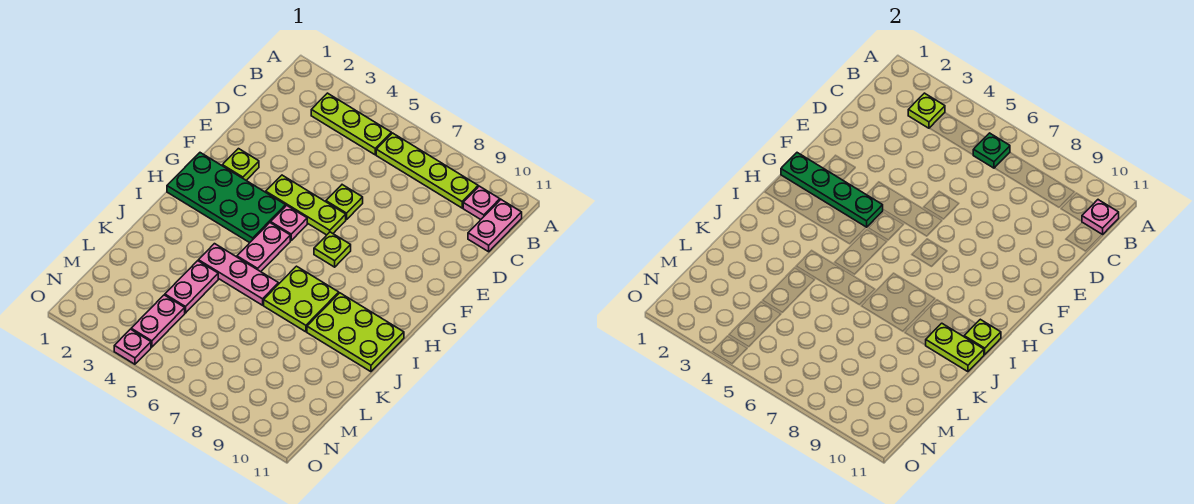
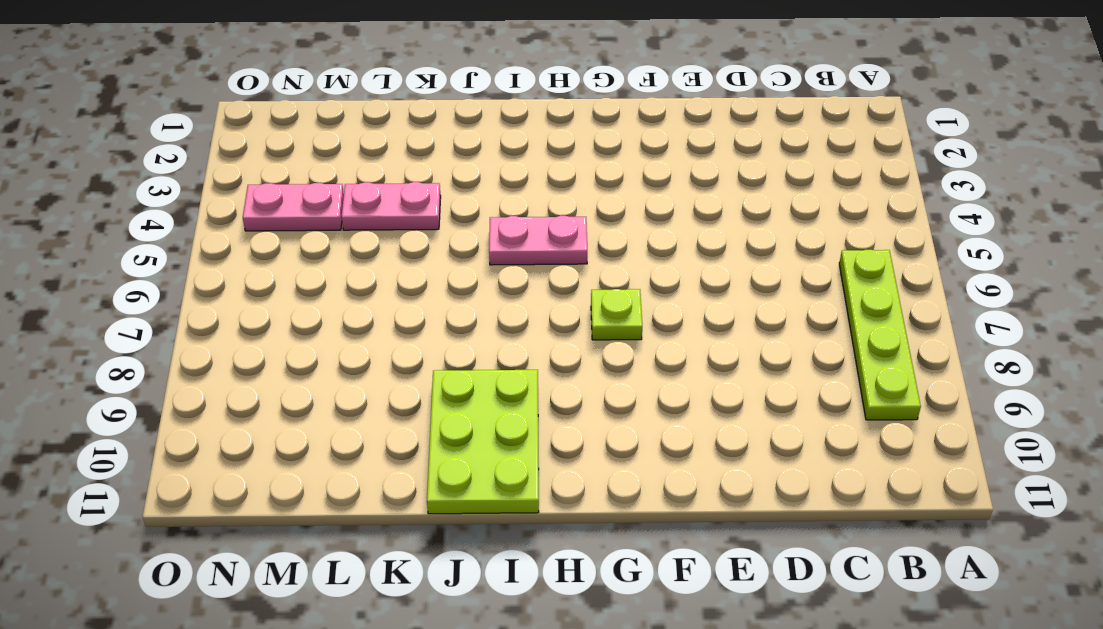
none -> lime plate B3:B5 level 1
none -> pink plate B10 level 1
none -> pink plate B11:C11 level 1

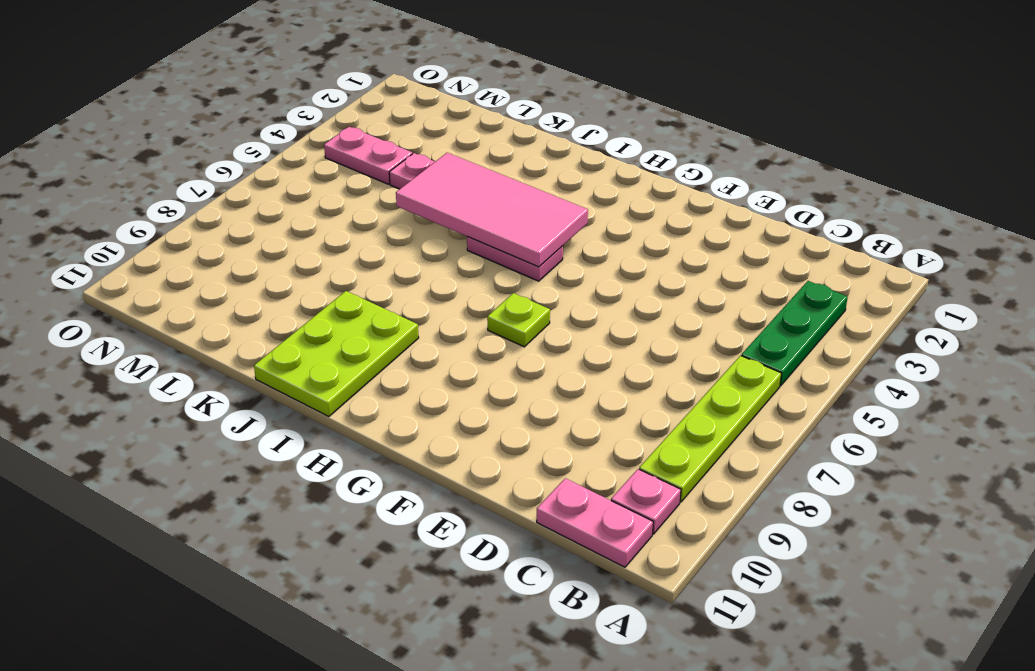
green plate B3:B5 level 1 -> lime plate B3:B5 level 1
pink tile H4:K5 level 2 -> none
none -> lime plate E6 level 1
none -> lime plate F2 level 1
none -> lime plate F4:F6 level 1

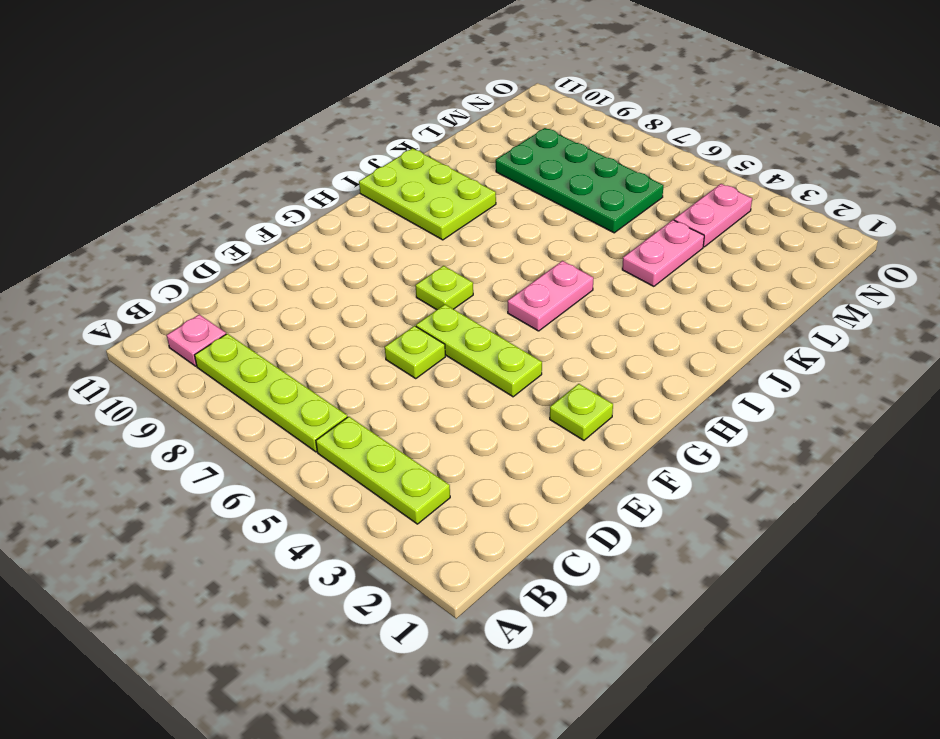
green plate L6:M9 level 1 -> green plate G1:H4 level 1
none -> pink plate B11:C11 level 1
none -> pink plate G5 level 1
none -> lime plate I7:J8 level 1

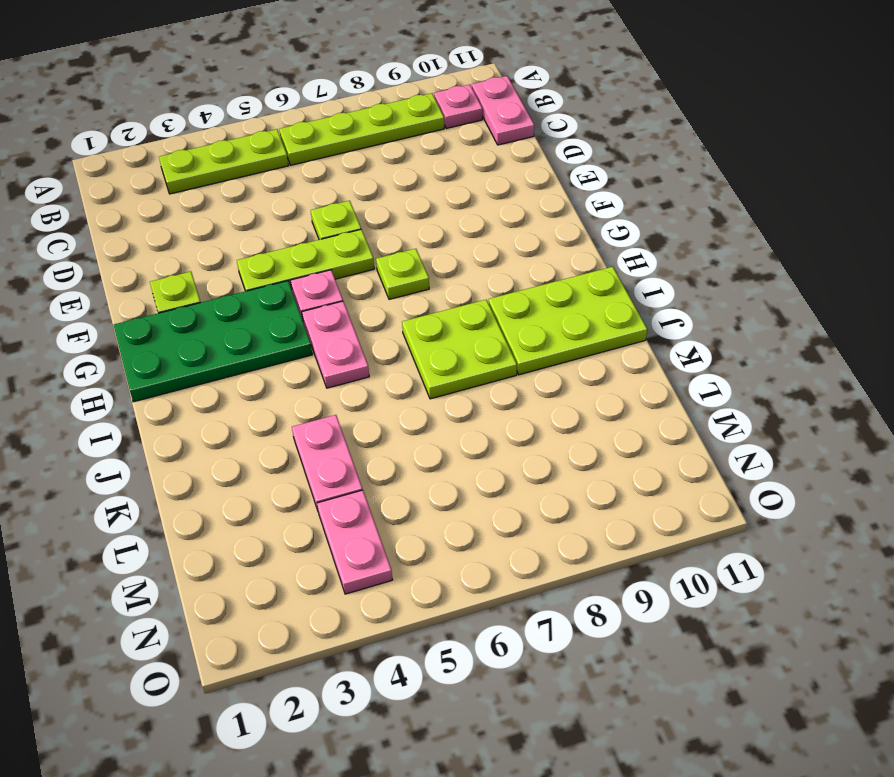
none -> pink plate J4:J6 level 1
none -> pink plate O4 level 1
none -> lime plate B3 level 2

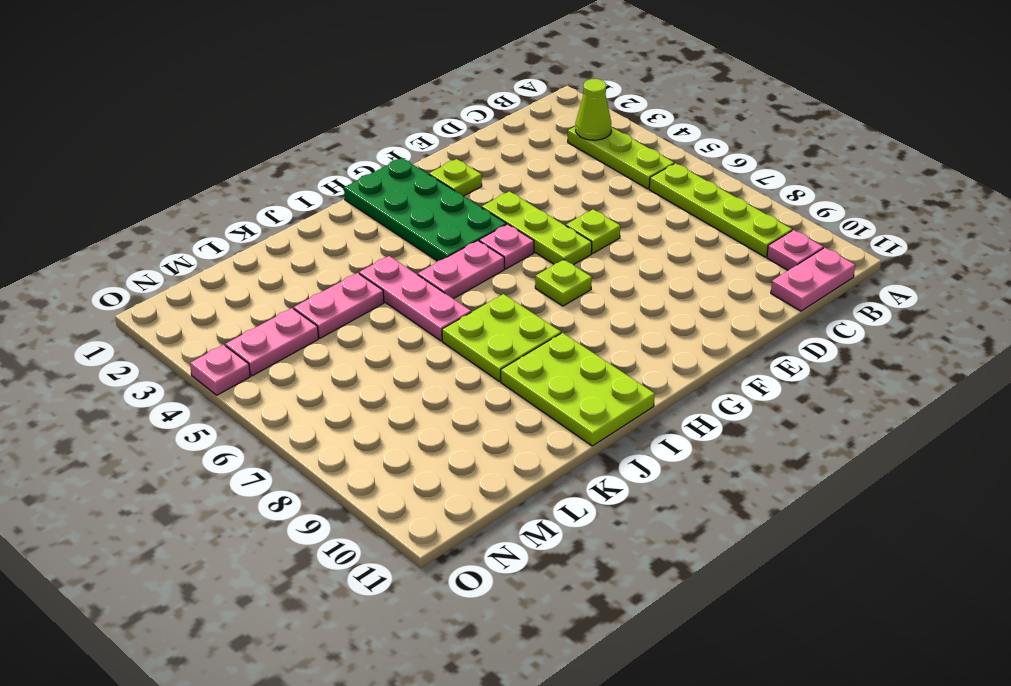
lime cone B3 level 2 -> lime plate B3 level 2
none -> green plate B6 level 2
none -> pink plate B11 level 2
none -> green plate G1:G4 level 2

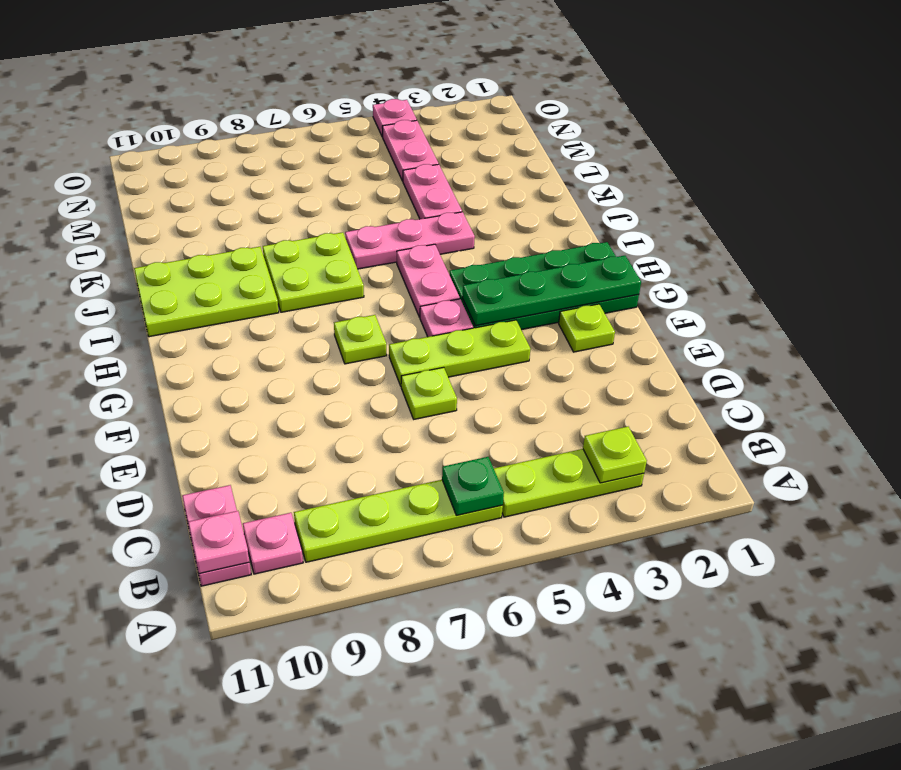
none -> lime plate I11 level 2
none -> lime plate J10:J11 level 2

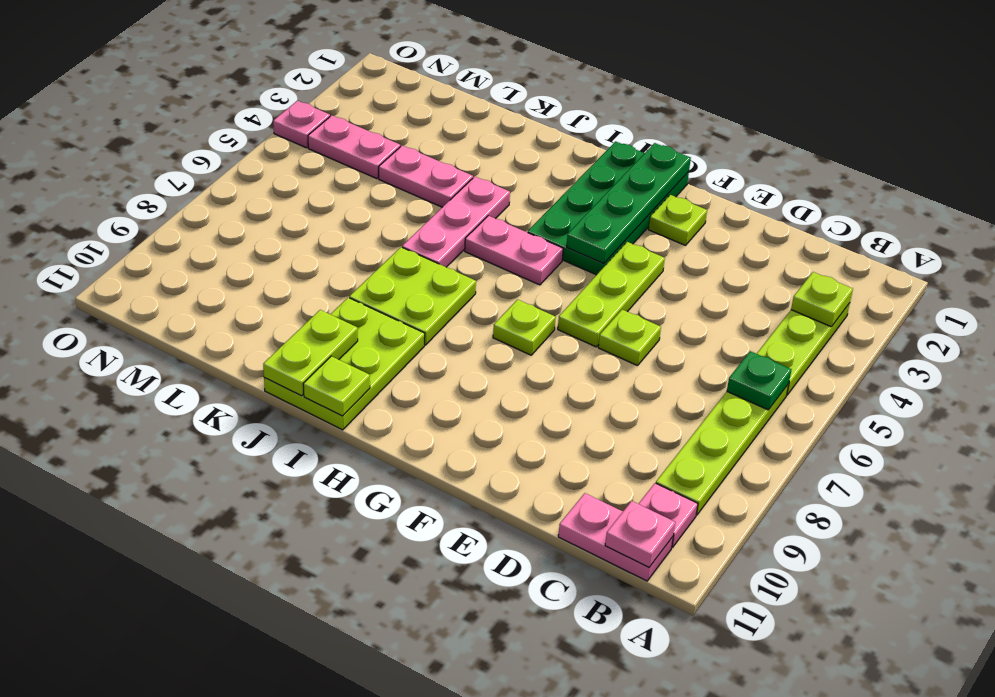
none -> pink plate G5 level 1

